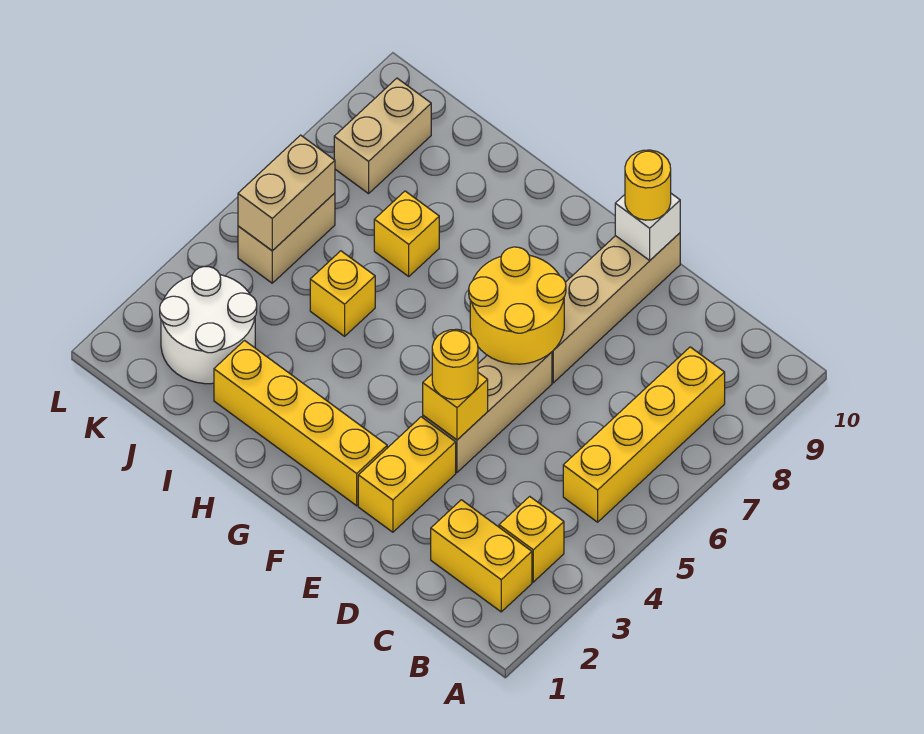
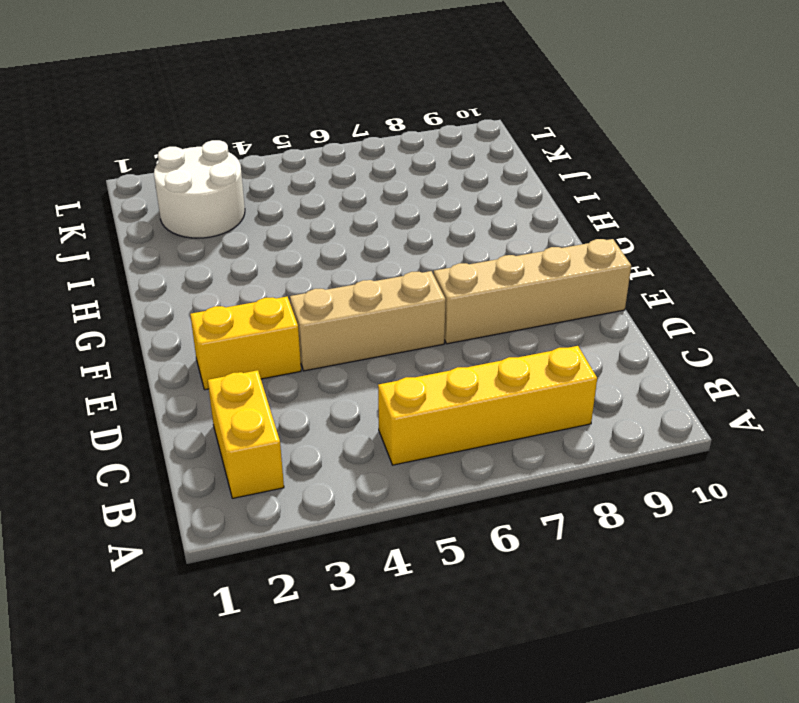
none -> yellow brick B3 level 1
none -> yellow brick F2:I2 level 1
none -> yellow brick I5 level 1

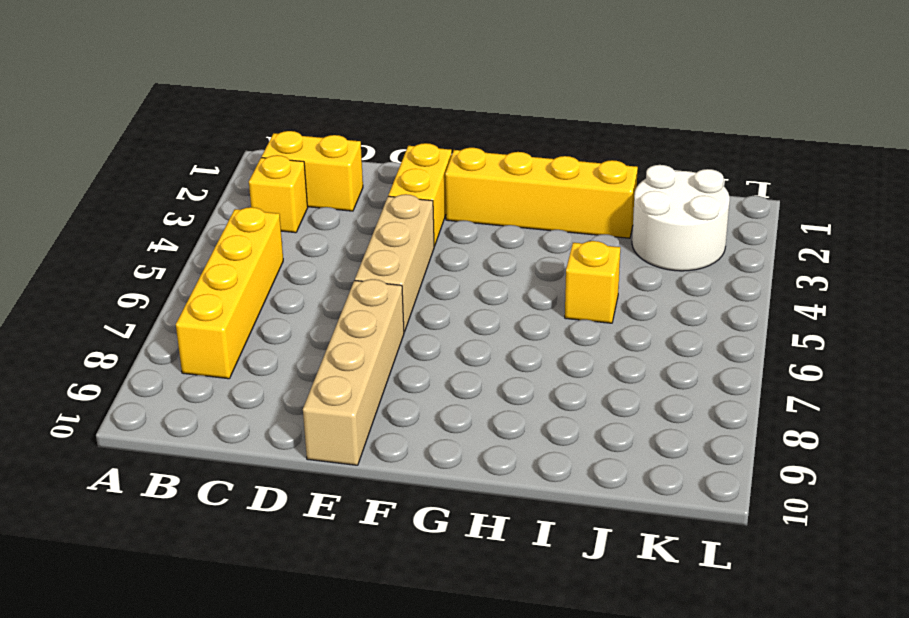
none -> yellow brick I7 level 1
none -> tan brick K5:K6 level 1
none -> tan brick K8:K9 level 1

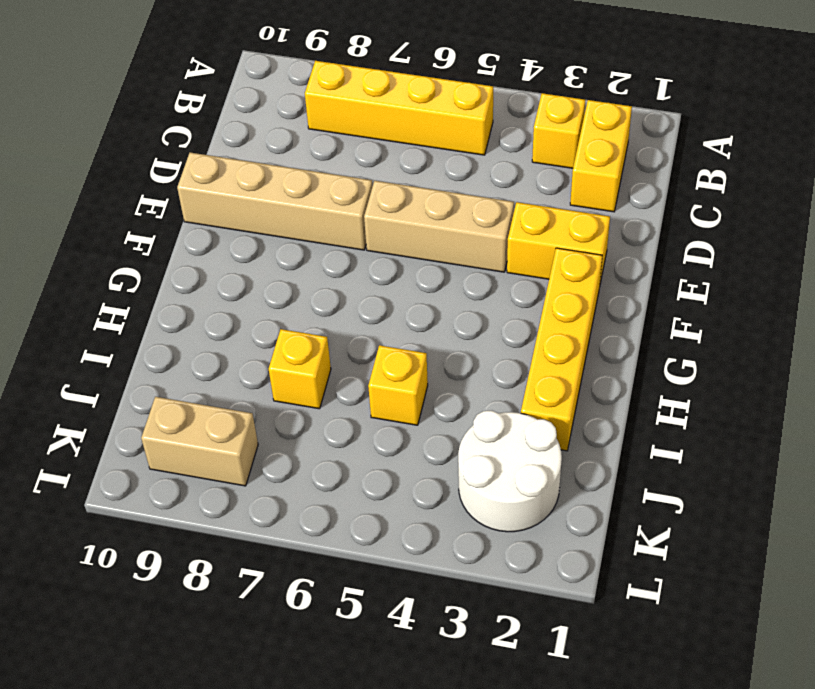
none -> tan brick K5:K6 level 1
none -> yellow brick E4 level 2
none -> yellow round brick E6:F7 level 2

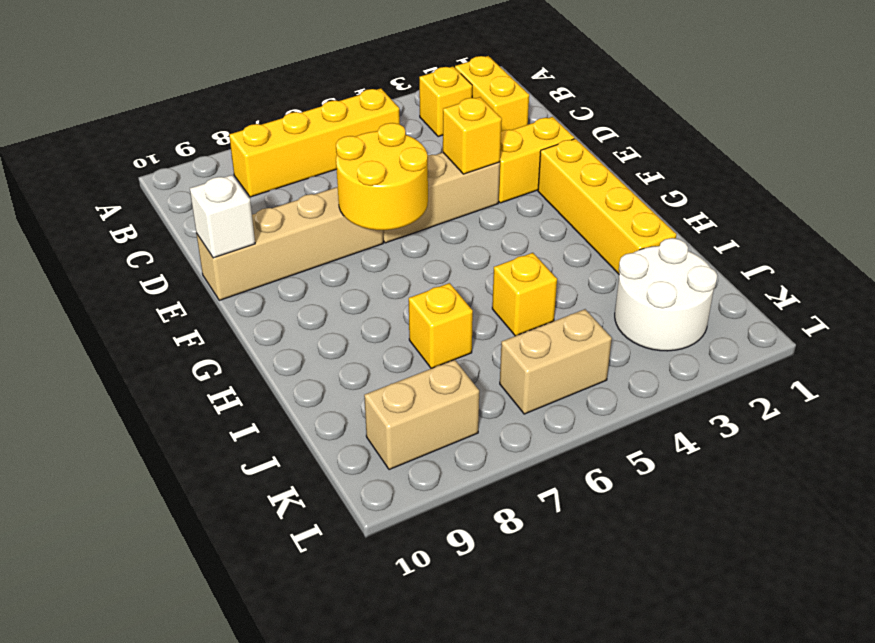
none -> tan brick K5:K6 level 2
none -> yellow round brick E4 level 3
none -> yellow round brick E10 level 3

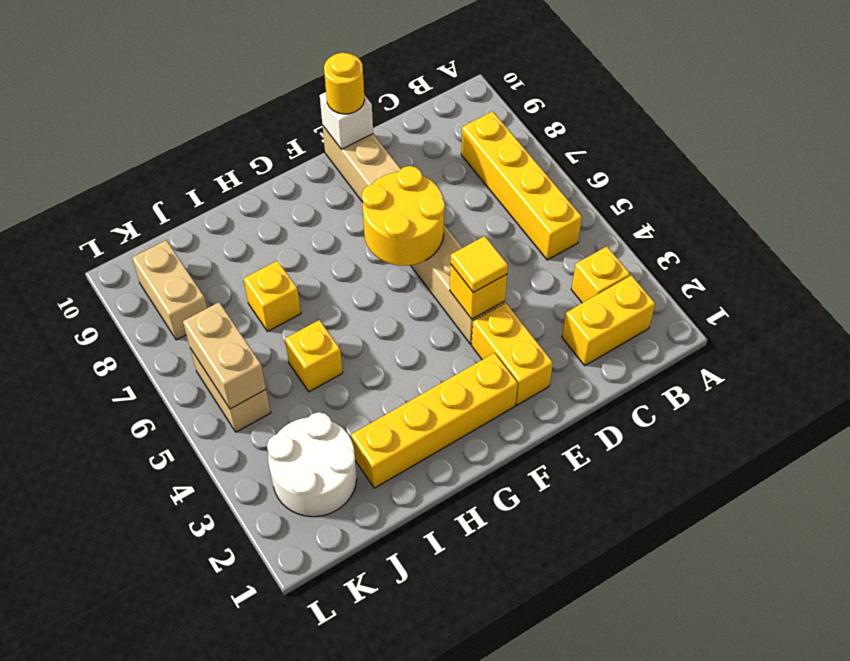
yellow tile E4 level 3 -> yellow round brick E4 level 3

